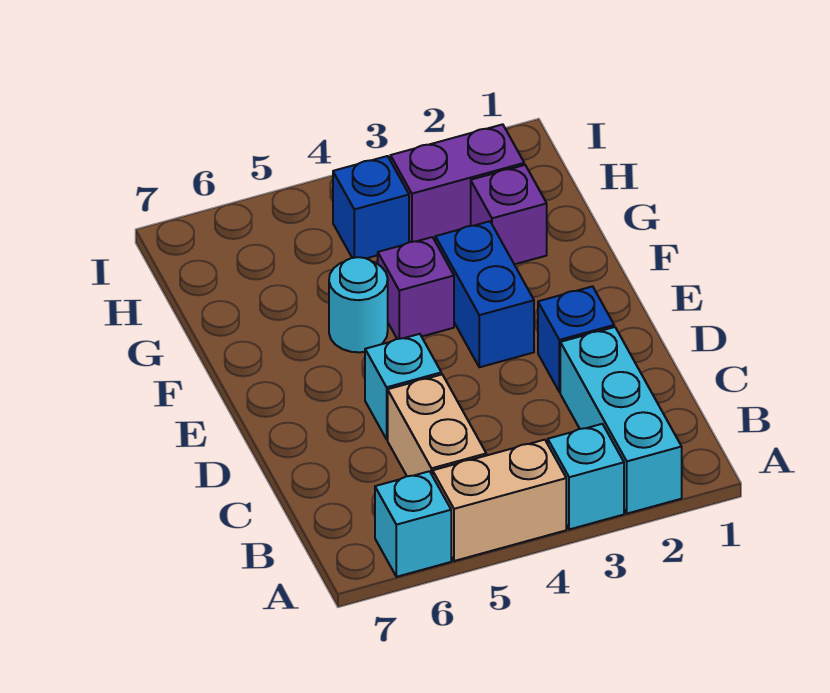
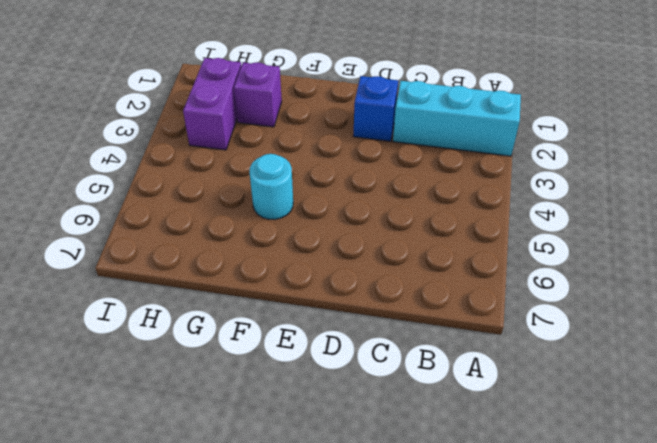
none -> cyan brick A3 level 1
none -> tan brick A4:A5 level 1
none -> cyan brick A6 level 1

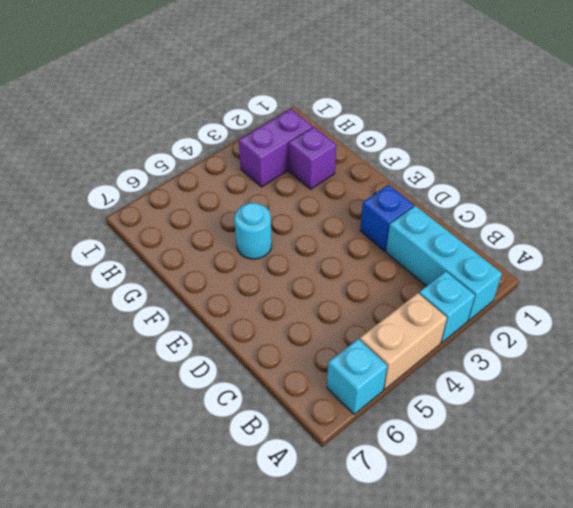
none -> tan brick B5:C5 level 1
none -> cyan brick D5 level 1
none -> blue brick E3:F3 level 1

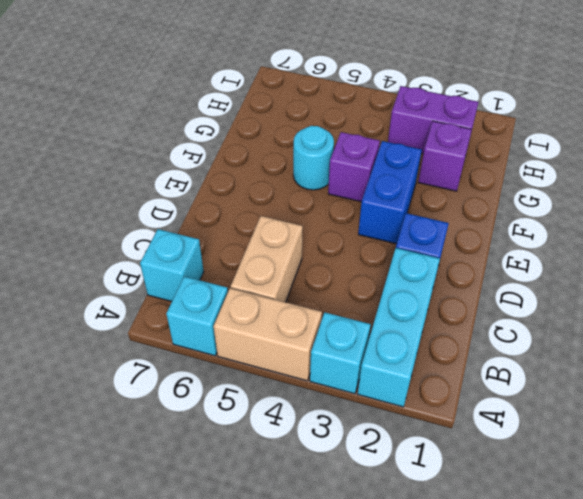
cyan brick B7 level 1 -> cyan brick D5 level 1
none -> blue brick H4 level 1

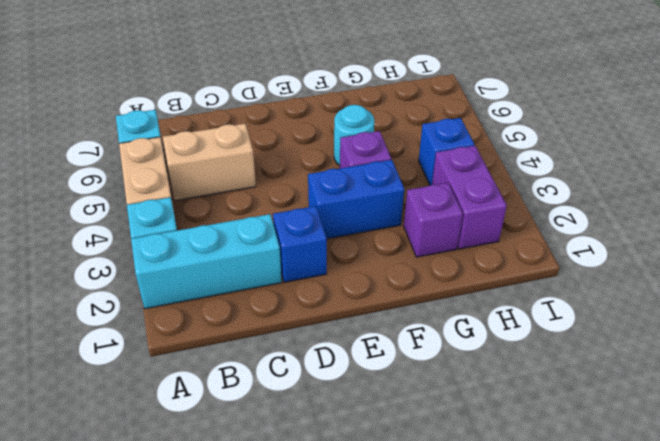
none -> cyan brick D5 level 1

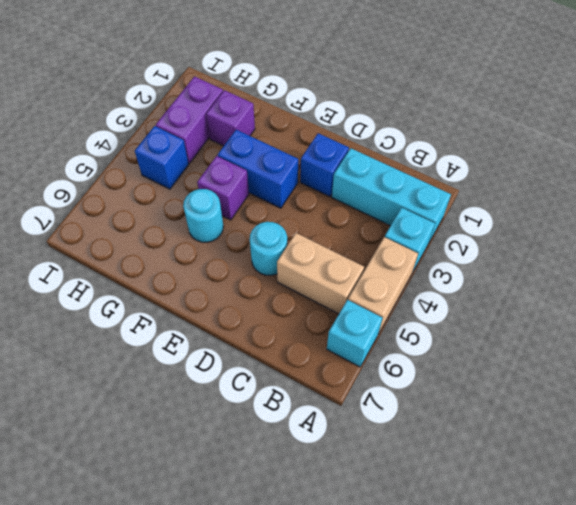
cyan round brick D5 level 1 -> cyan brick D5 level 1

